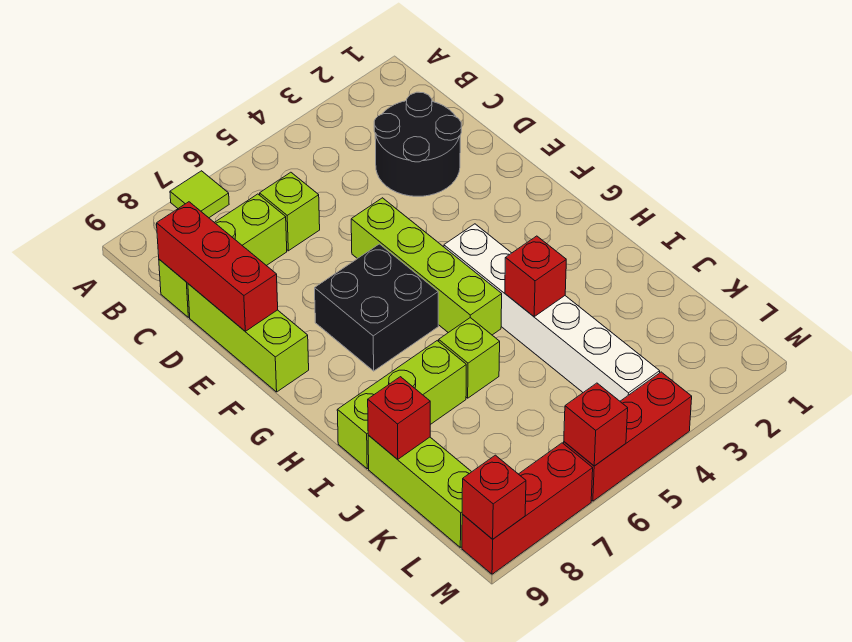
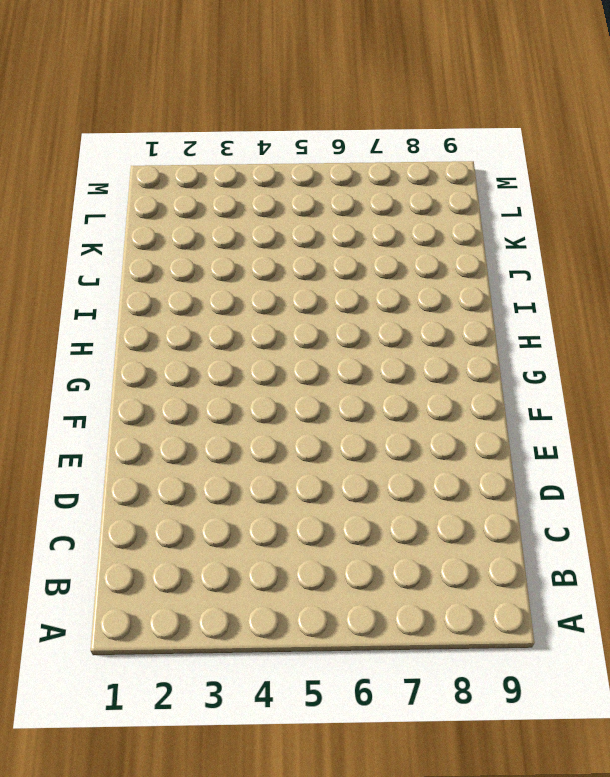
none -> lime tile A7 level 1
none -> black round brick C2:D3 level 1
none -> lime brick C6 level 1

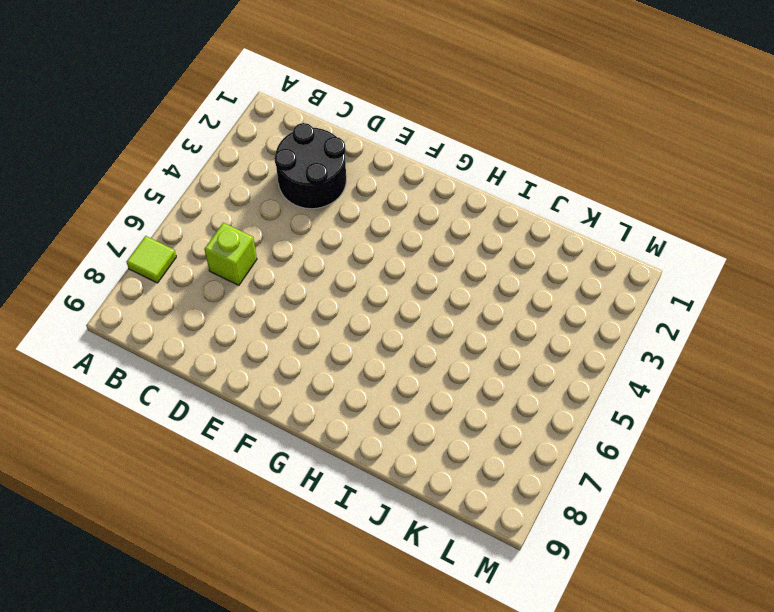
none -> lime brick C7:C9 level 1
none -> lime brick D9:F9 level 1
none -> lime brick E5:H5 level 1

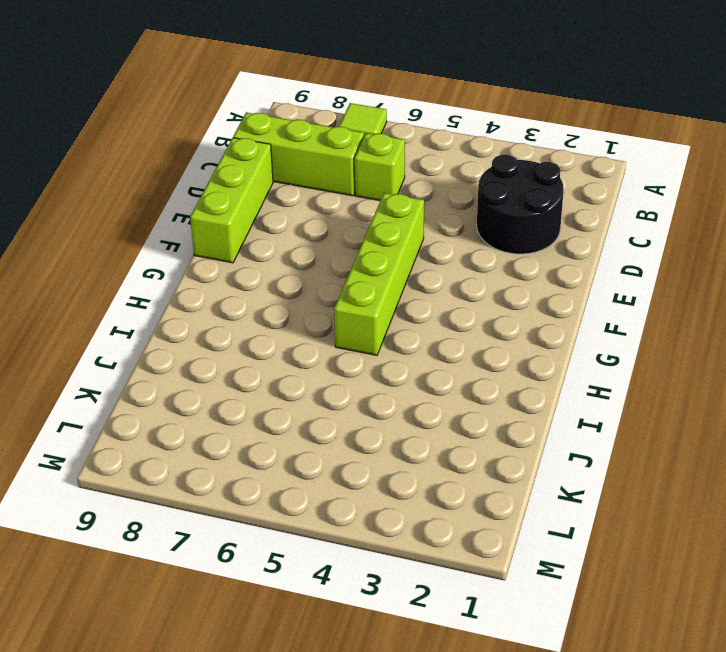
none -> black brick F6:G7 level 1
none -> white brick G4:L4 level 1
none -> lime brick I6 level 1

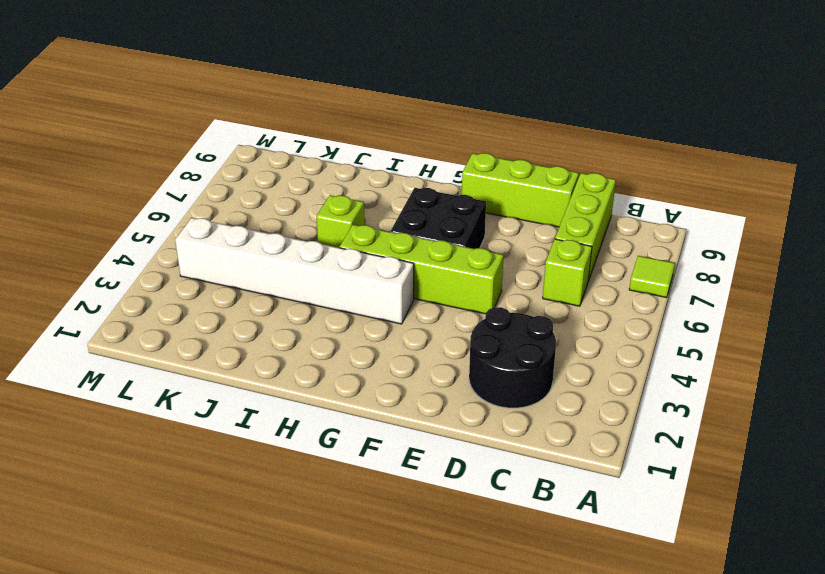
none -> lime brick I7:I9 level 1
none -> lime brick J9:L9 level 1
none -> red brick M4:M6 level 1

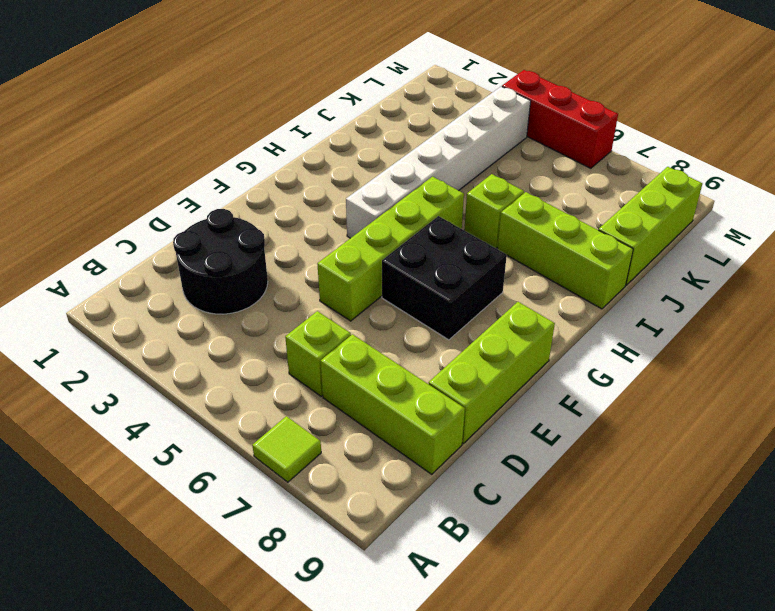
none -> red brick M7:M9 level 1
none -> red brick C9:E9 level 2
none -> red brick I4 level 2

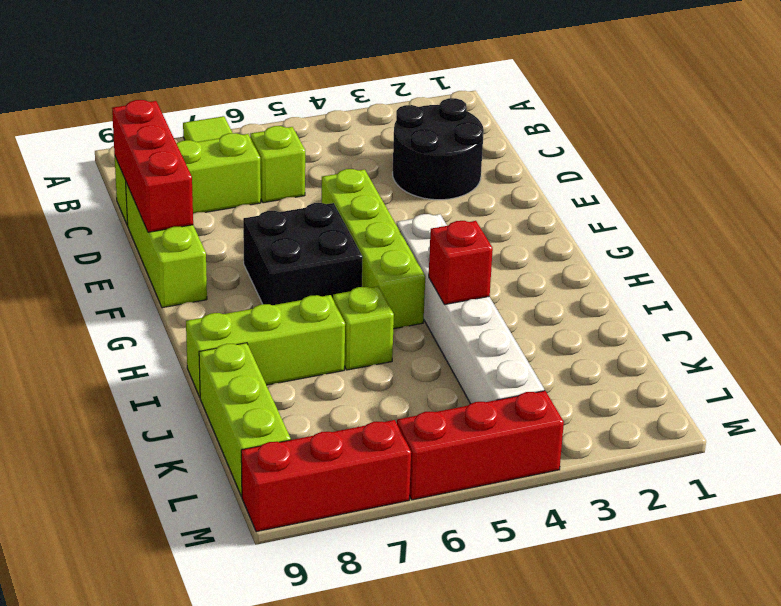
none -> red brick J9 level 2
none -> red brick M6 level 2
none -> red brick M9 level 2

